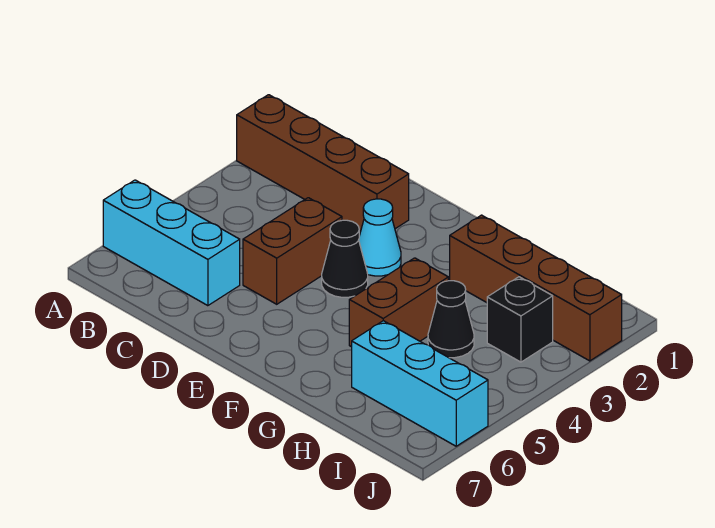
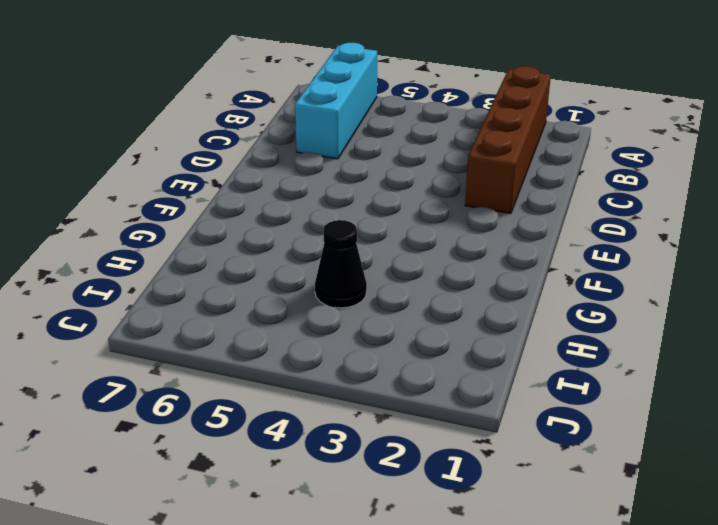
none -> brown brick D4:D5 level 1
none -> cyan cone E3 level 1

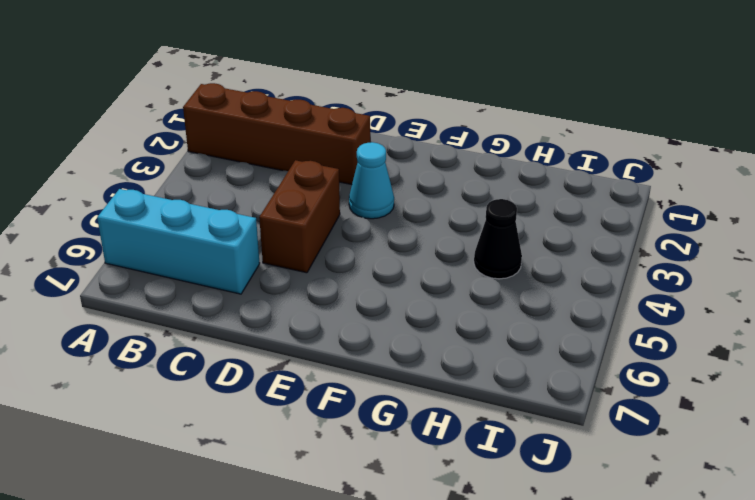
none -> black cone E4 level 1
none -> brown brick G2:J2 level 1

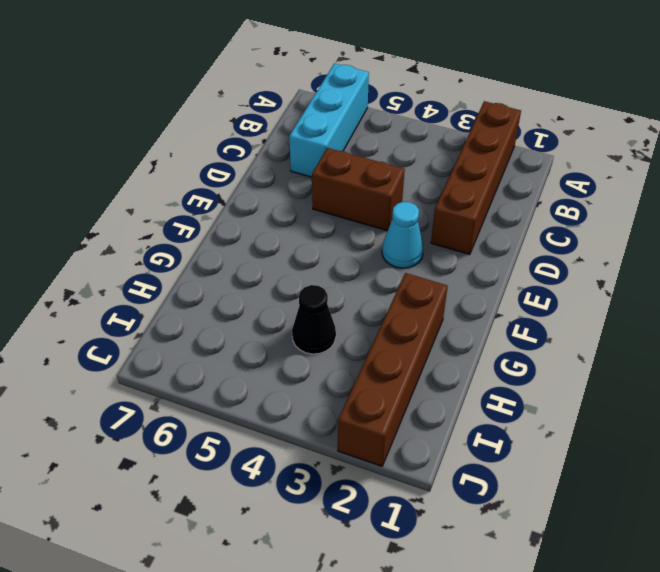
none -> black cone E4 level 1
none -> brown brick G4:G5 level 1

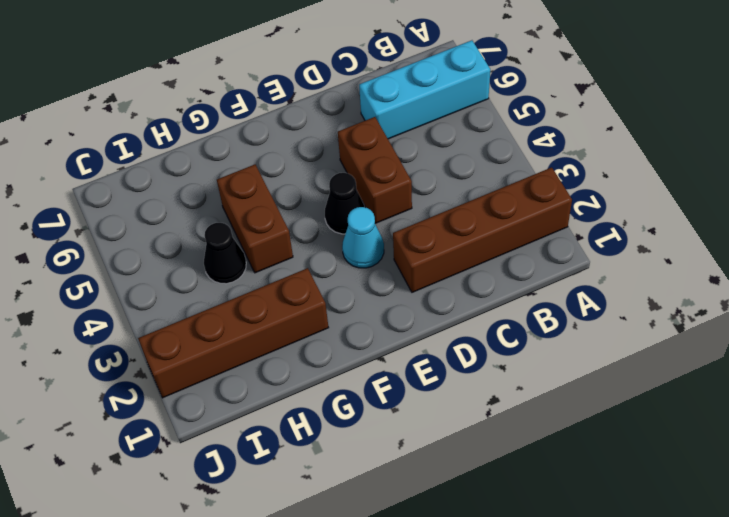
none -> cyan brick H6:J6 level 1
none -> black brick I3 level 1

